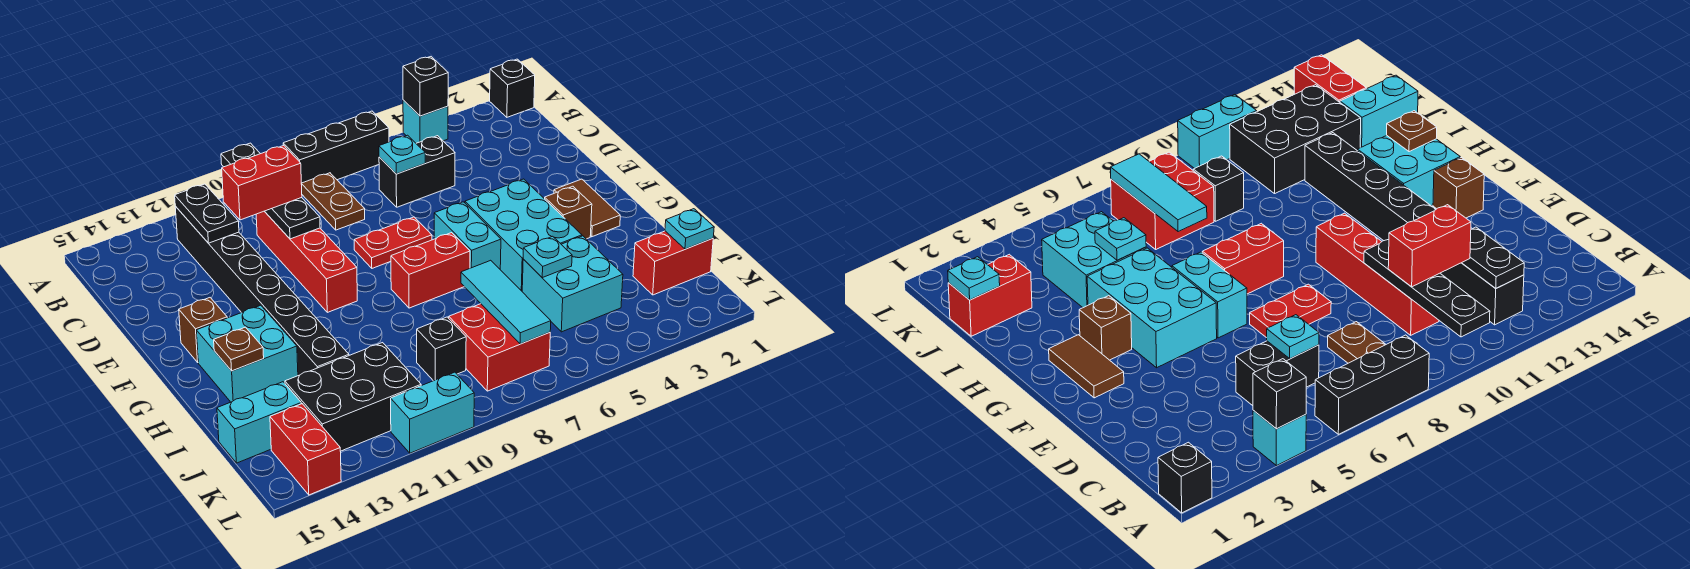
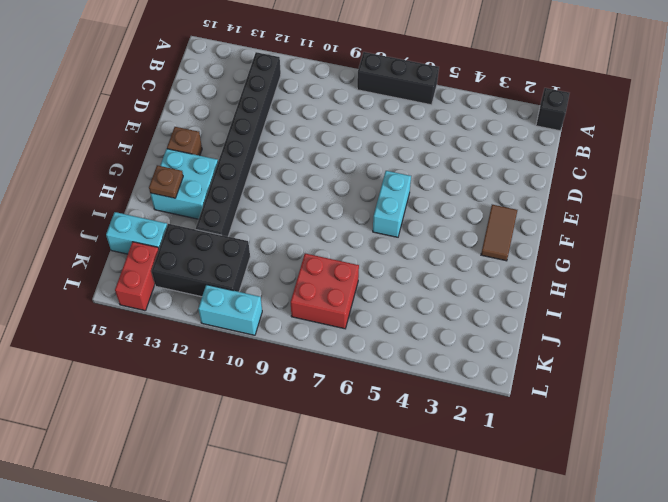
none -> cyan brick A4 level 1
none -> brown plate B8:C8 level 1
none -> black brick C5:C6 level 1
none -> red brick C10:F10 level 1

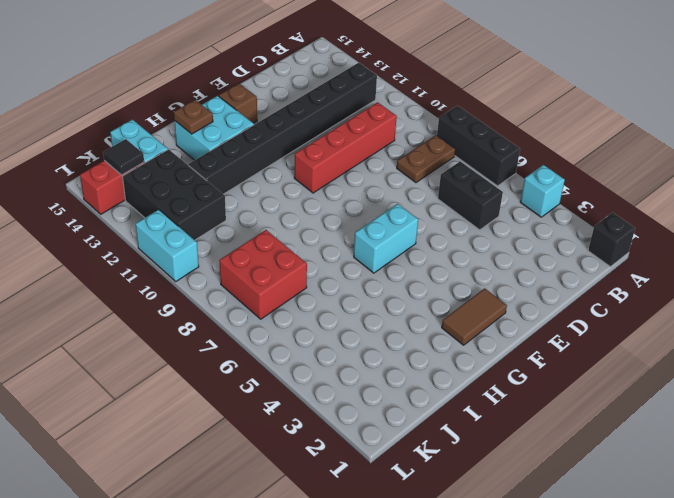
black tile K14 level 2 -> none
none -> red plate E7:E8 level 1
none -> cyan brick F4:H5 level 1
none -> brown brick G3 level 1
none -> red brick G7:G8 level 1

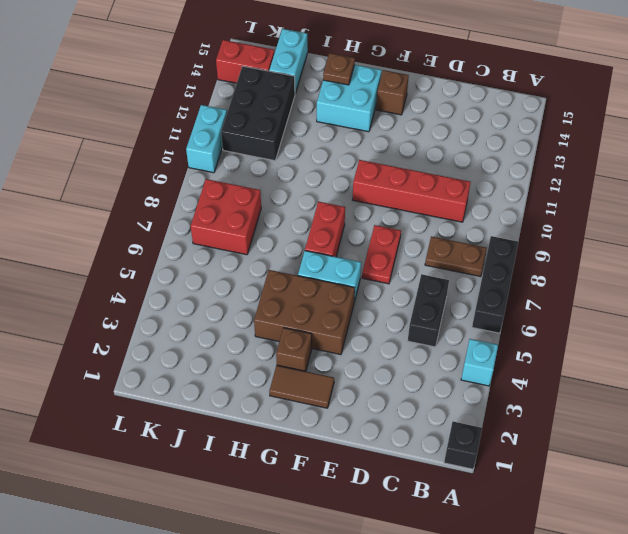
brown brick F4:H5 level 1 -> cyan brick F4:H5 level 1
none -> black brick B12:I12 level 1
none -> cyan brick I4:J5 level 1
none -> red brick J1:J2 level 1
none -> black brick J9 level 1

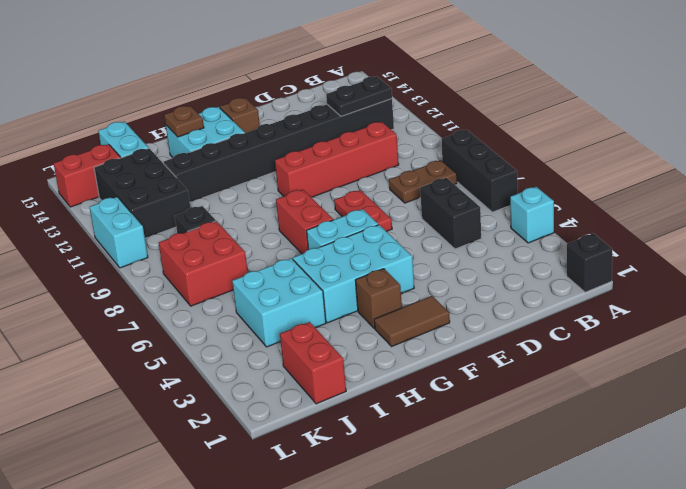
none -> black brick A4 level 2
none -> black plate A10:D10 level 2
none -> cyan plate C6 level 2
none -> cyan plate I5 level 2

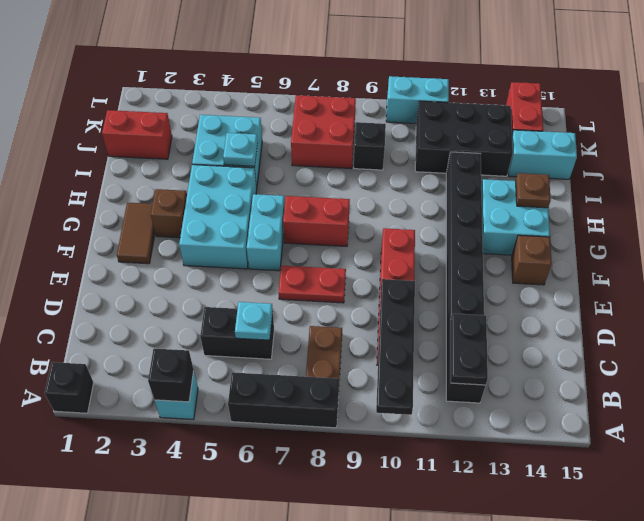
none -> cyan tile I7:K7 level 2
none -> cyan plate J1 level 2
none -> red brick C10:C11 level 3

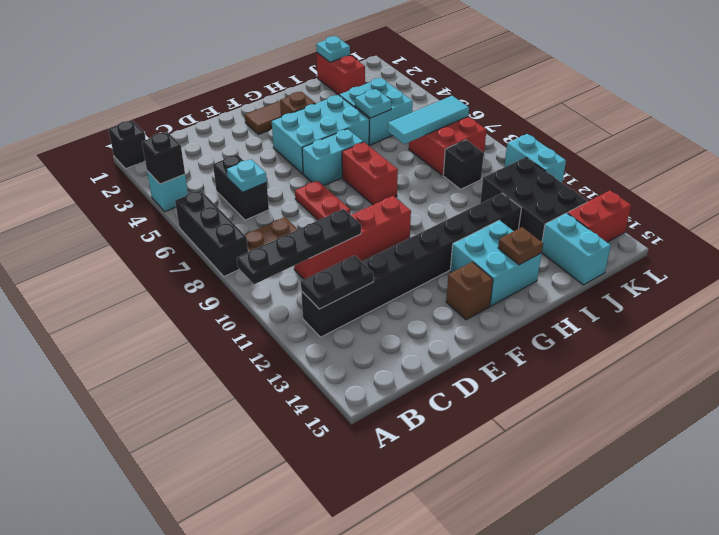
none -> red brick C10:C11 level 3

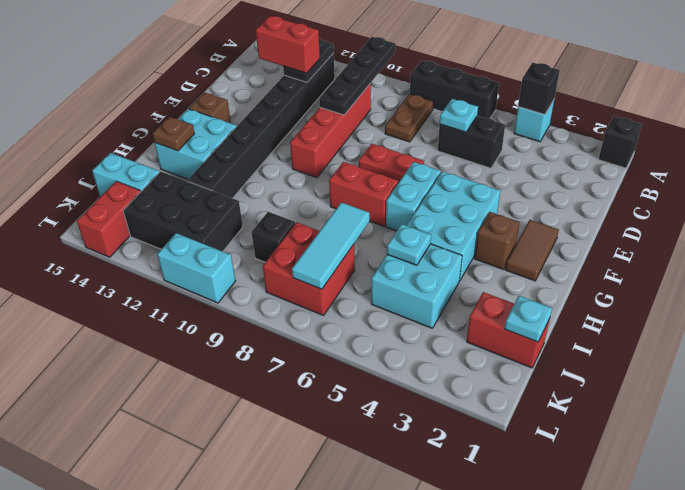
red brick C12:C13 level 3 -> red brick C10:C11 level 3

